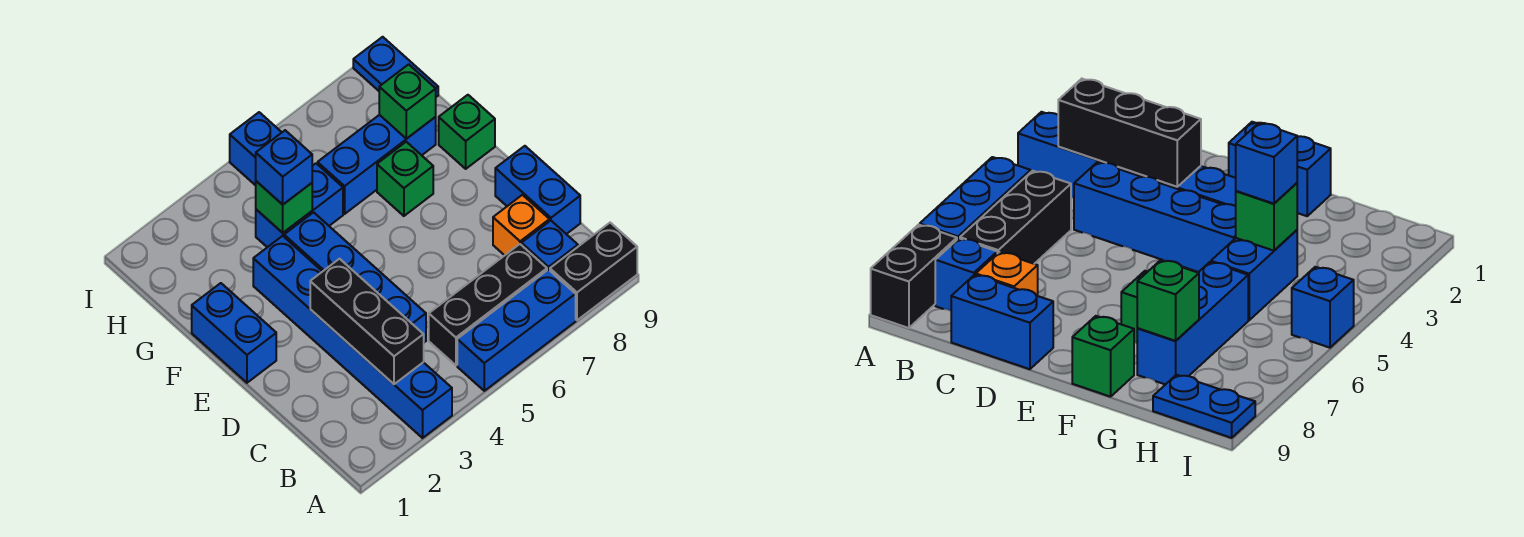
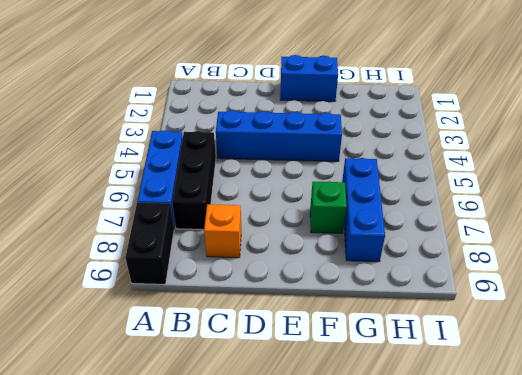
none -> blue brick A3:F3 level 1
none -> blue brick B8 level 1
none -> blue brick C9:D9 level 1

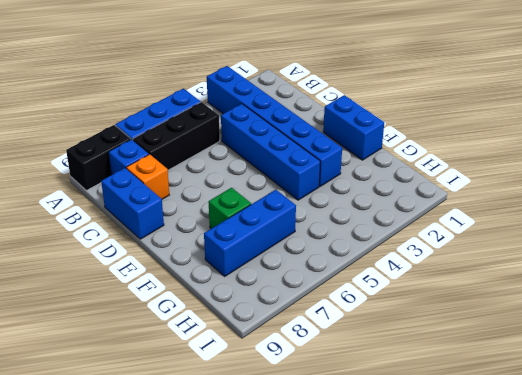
none -> green brick F9 level 1
none -> blue brick G4:G5 level 1
none -> blue plate H9:I9 level 1

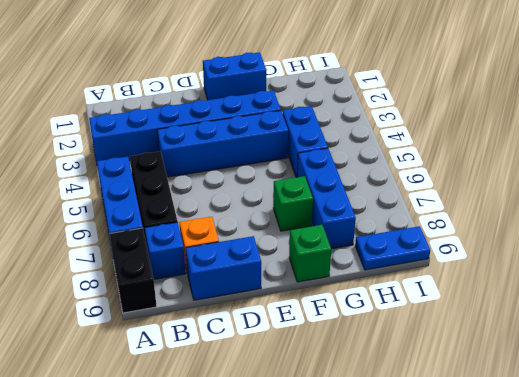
none -> blue brick I5 level 1
none -> black brick B3:D3 level 2
none -> green brick G4 level 2

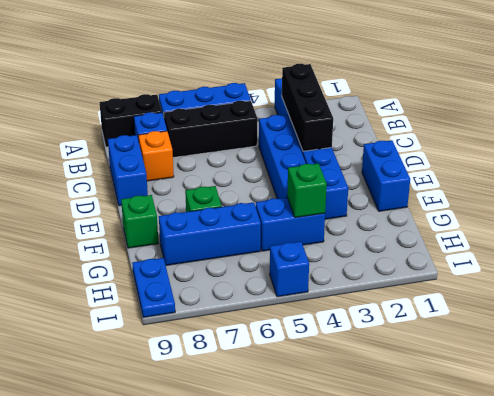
none -> green brick G8 level 2
none -> blue brick G4 level 3

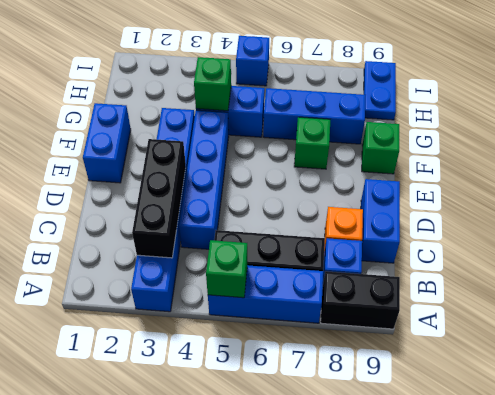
green brick A5 level 2 -> green brick G8 level 2
none -> blue brick G4 level 3

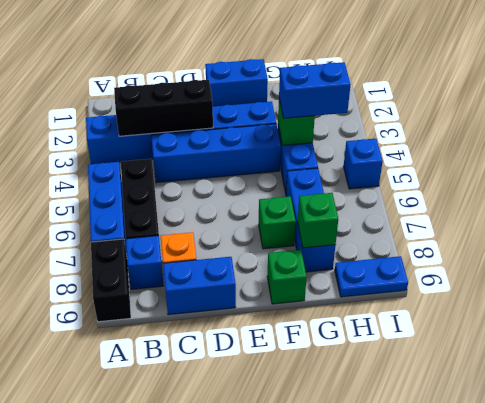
blue brick G4:H4 level 3 -> blue brick G4 level 3

